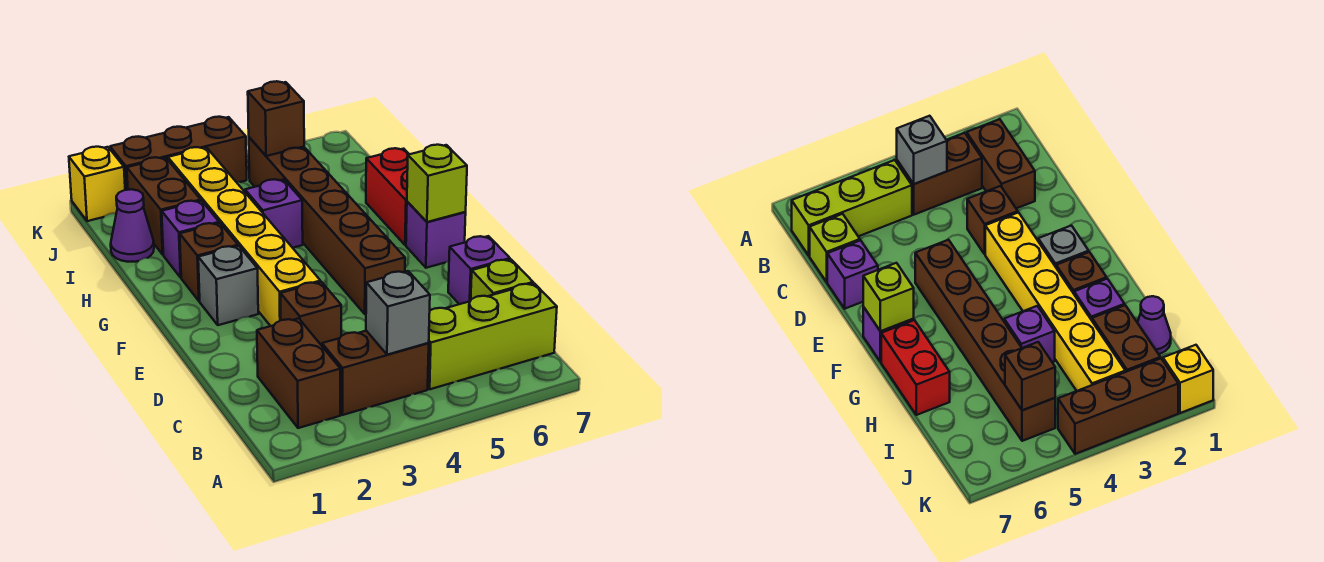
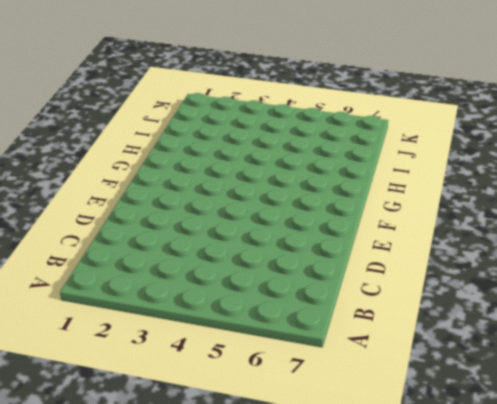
none -> brown brick B2:C2 level 1
none -> brown brick B3:B4 level 1
none -> lime brick B5:B7 level 1

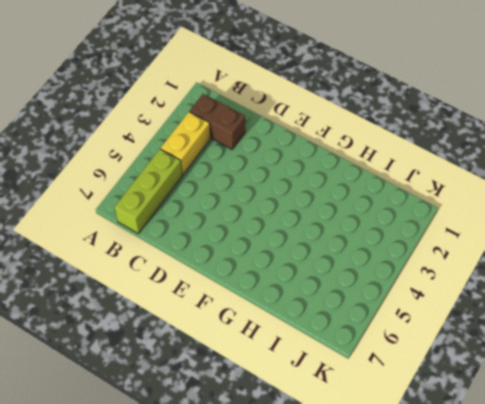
yellow brick B3:B4 level 1 -> brown brick B3:B4 level 1
none -> lime brick C7 level 1
none -> brown brick D3 level 1
none -> purple brick D7 level 1

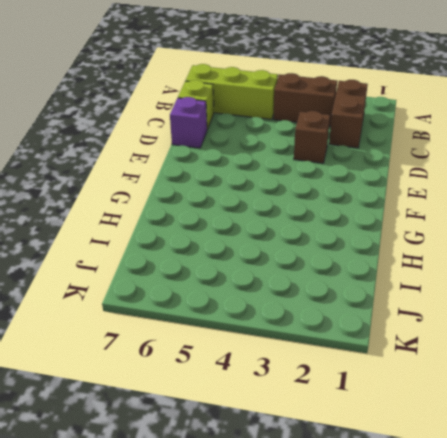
none -> yellow brick E3:J3 level 1
none -> brown brick E5:J5 level 1
none -> grey brick F2 level 1

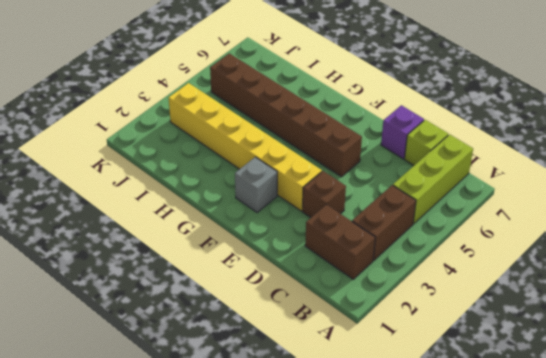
none -> purple brick F7 level 1
none -> brown brick G2 level 1
none -> red brick G7:H7 level 1

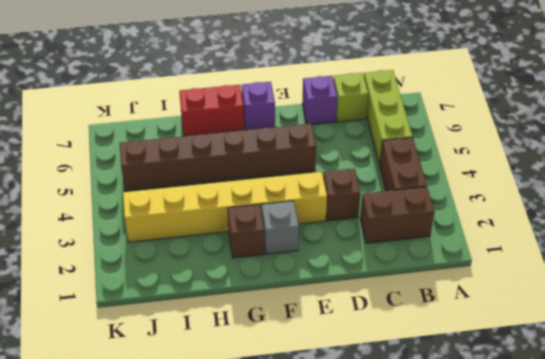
none -> purple brick H2 level 1
none -> purple brick H4 level 1
none -> purple cone I1 level 1

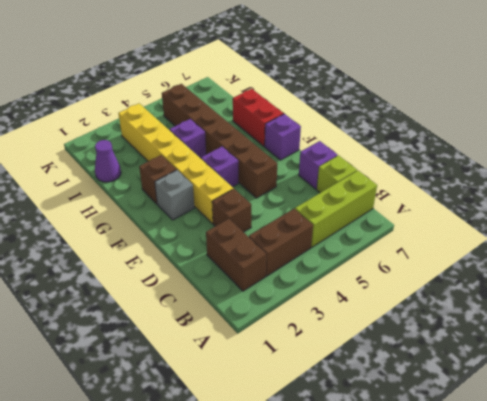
purple brick F4 level 1 -> purple brick H2 level 1
none -> brown brick I2:J2 level 1
none -> yellow brick K1 level 1
none -> brown brick K2:K4 level 1

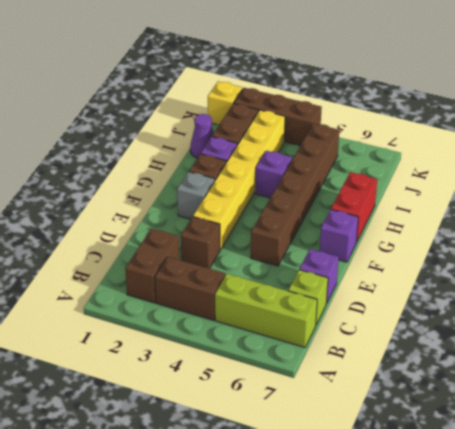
none -> grey brick B4 level 2
none -> lime brick F7 level 2
none -> brown brick J5 level 2

